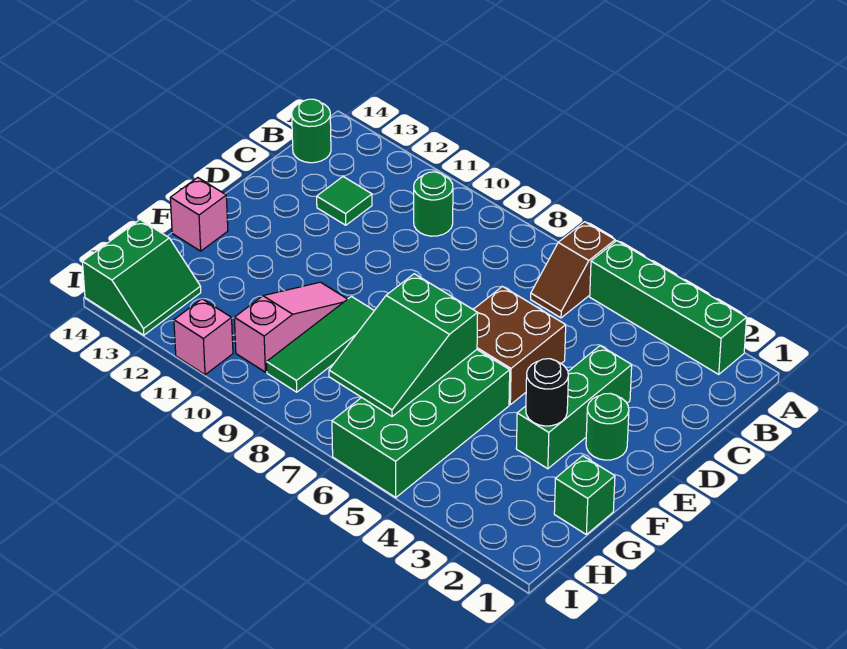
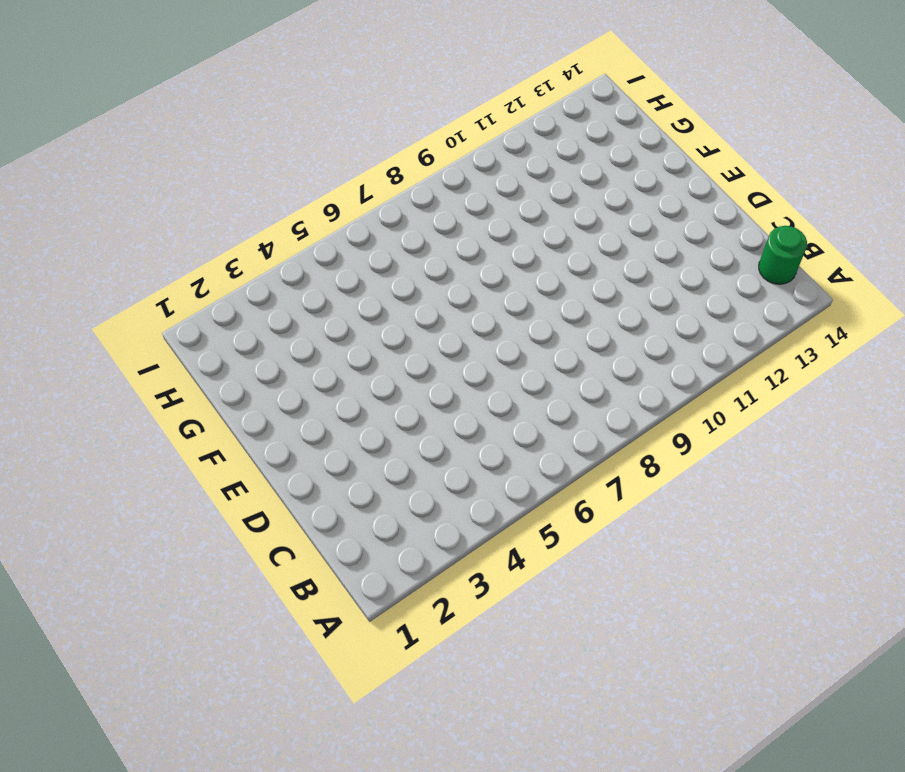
none -> green brick A2:A5 level 1
none -> brown slope A6:B6 level 1 top A
none -> green round brick B10 level 1

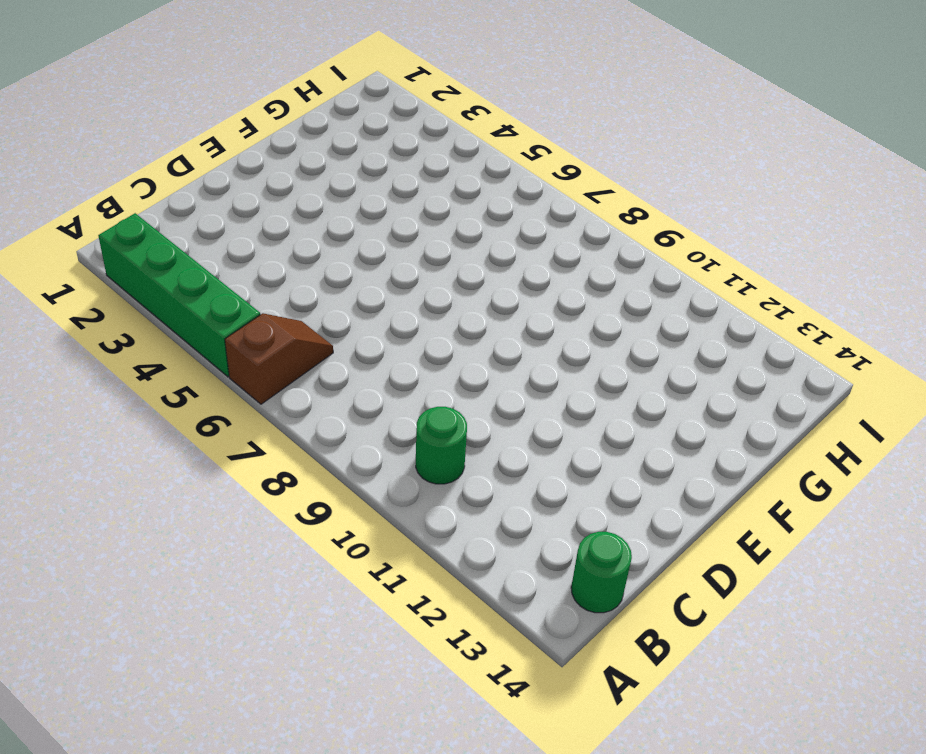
none -> green tile C12 level 1
none -> green brick D3:F3 level 1
none -> brown brick D5:E6 level 1

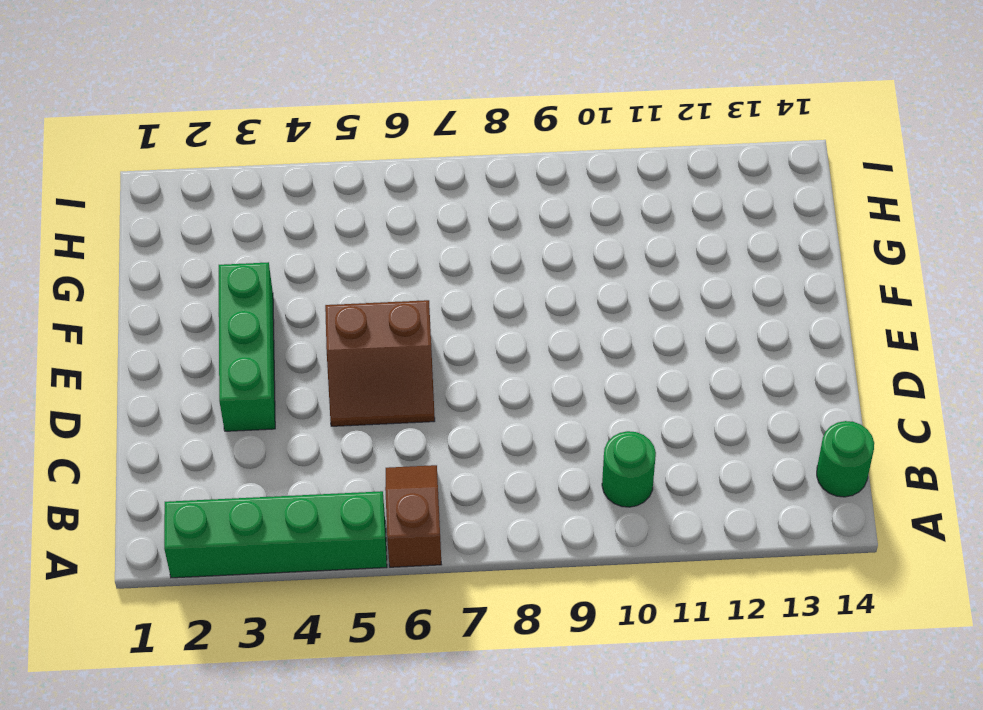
brown slope D5:E6 level 1 top E -> brown brick D5:E6 level 1
none -> green tile C12 level 1
none -> green round brick E2 level 1
none -> green brick F5:I6 level 1

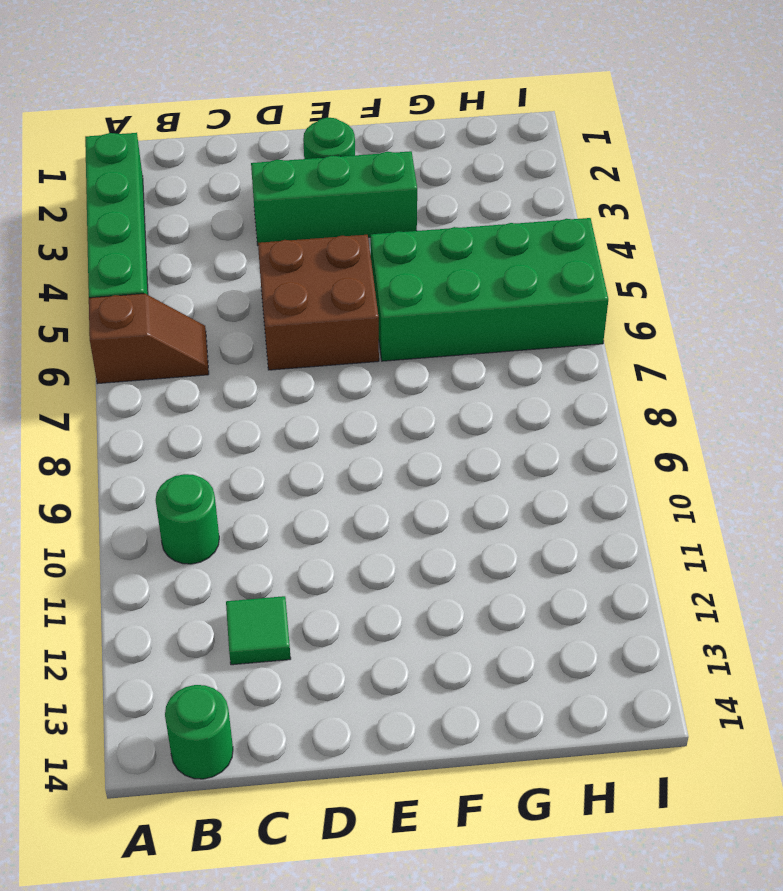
none -> green tile F9:H9 level 1
none -> pink slope F10:H10 level 1 top H
none -> pink brick F14 level 1

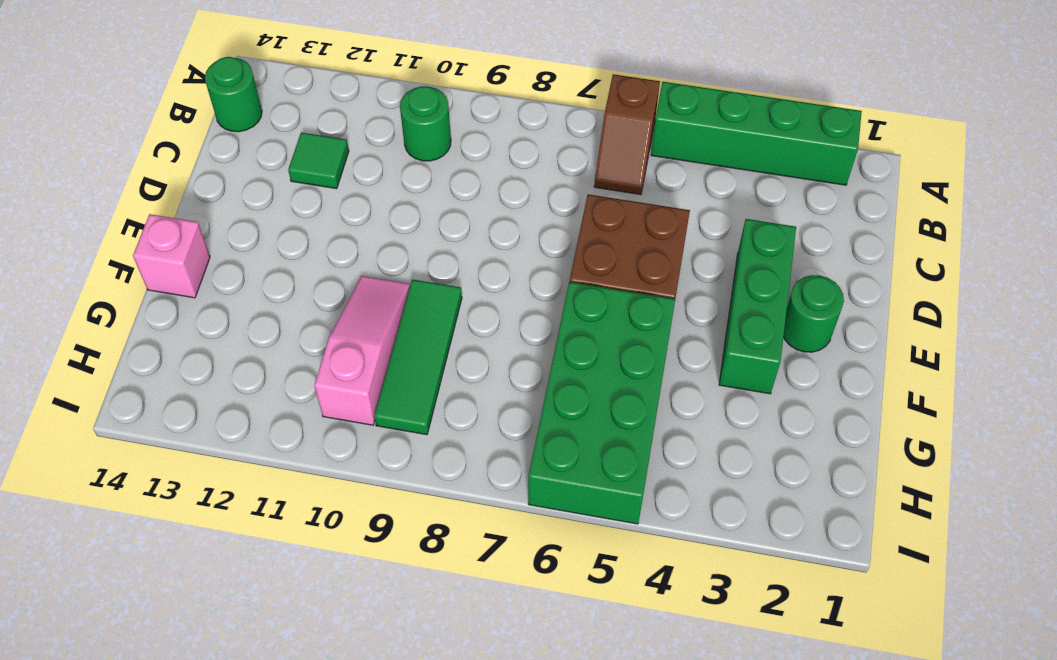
none -> green brick G1 level 1
none -> green slope H13:I14 level 1 top 14
none -> pink brick I11 level 1

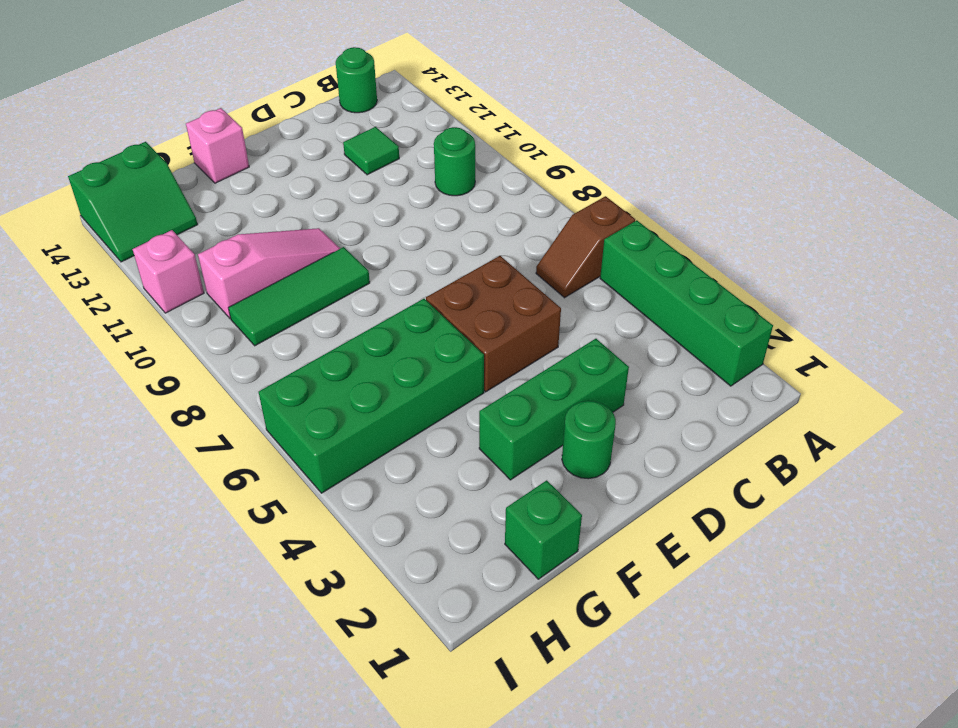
none -> black round brick F3 level 2
none -> green slope F6:H7 level 2 top F

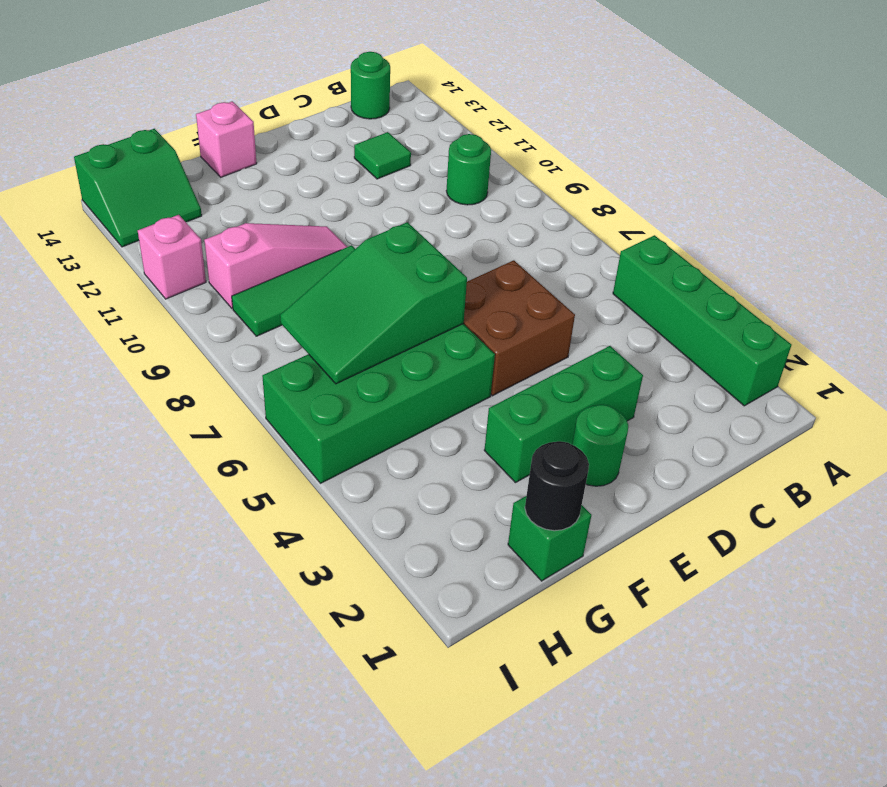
black round brick G1 level 2 -> black round brick F3 level 2
none -> brown slope A6:B6 level 1 top A

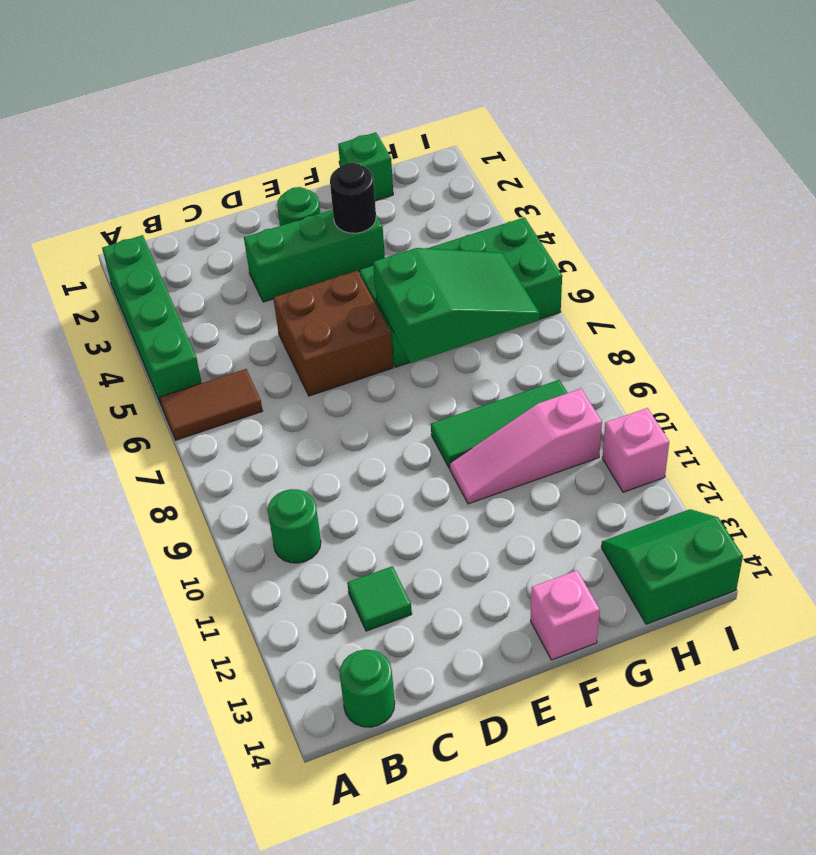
brown tile A6:B6 level 1 -> brown slope A6:B6 level 1 top A

